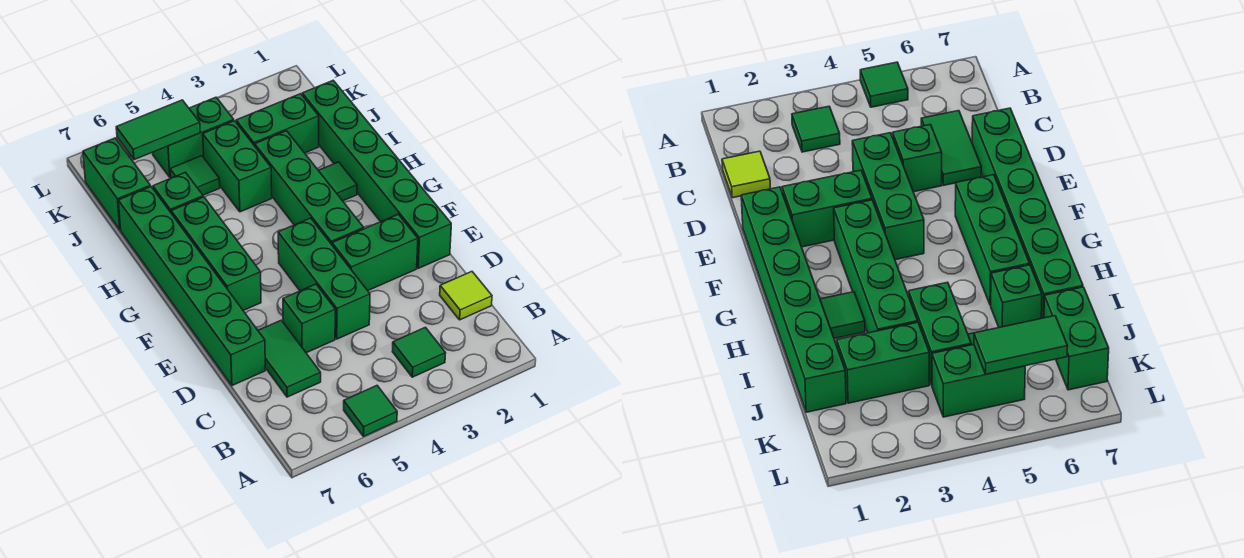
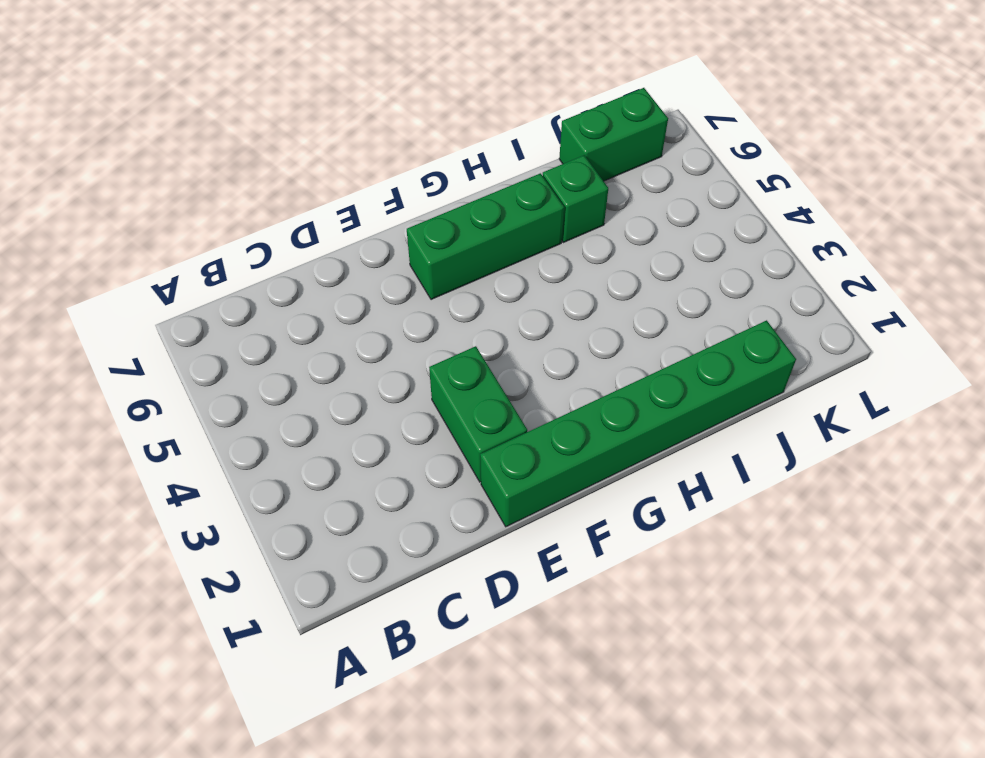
none -> green tile A5 level 1
none -> green tile B3 level 1
none -> lime tile C1 level 1

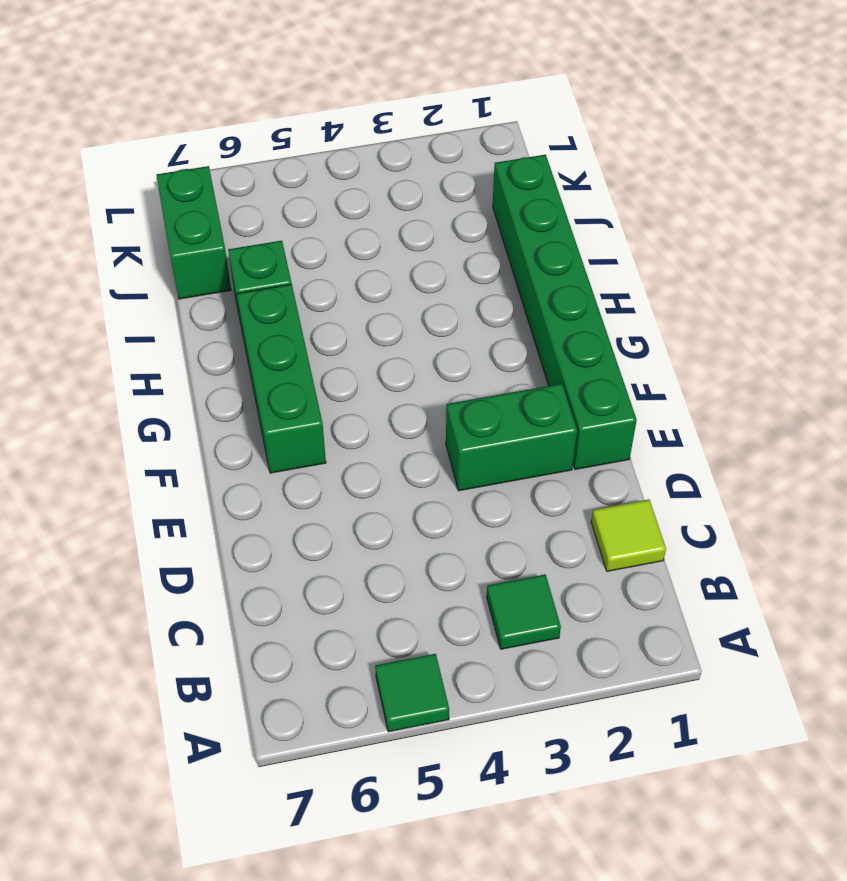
none -> green tile C6:D6 level 1
none -> green brick D4:F4 level 1
none -> green brick D5 level 1

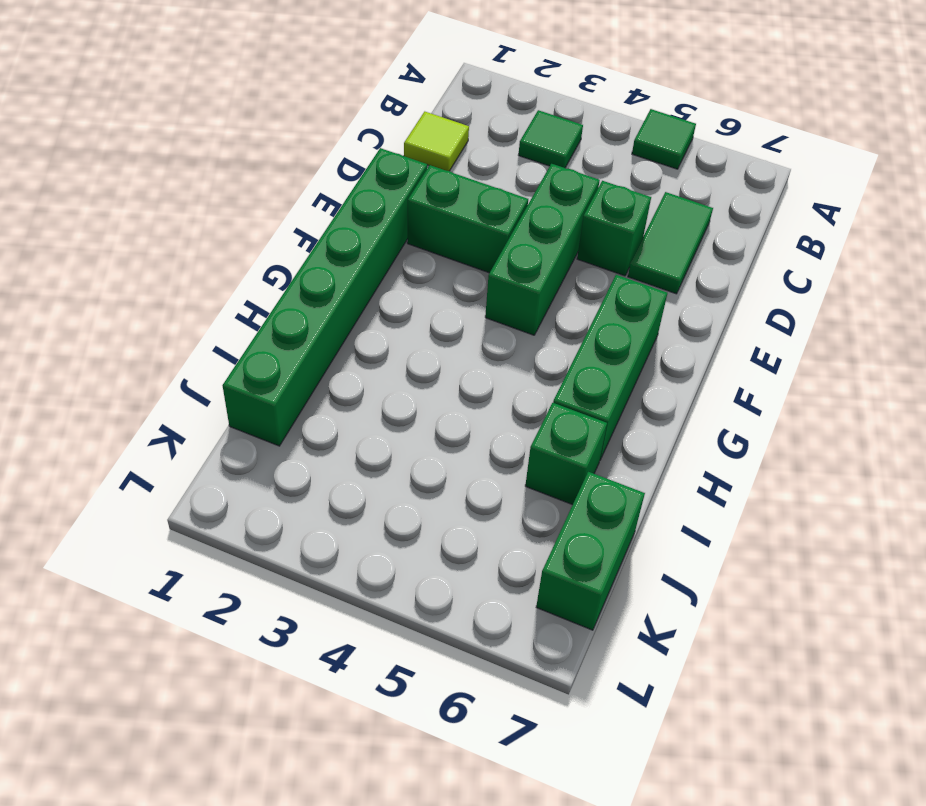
none -> green brick D7:I7 level 1
none -> green brick F3:I3 level 1
none -> green tile H2 level 1

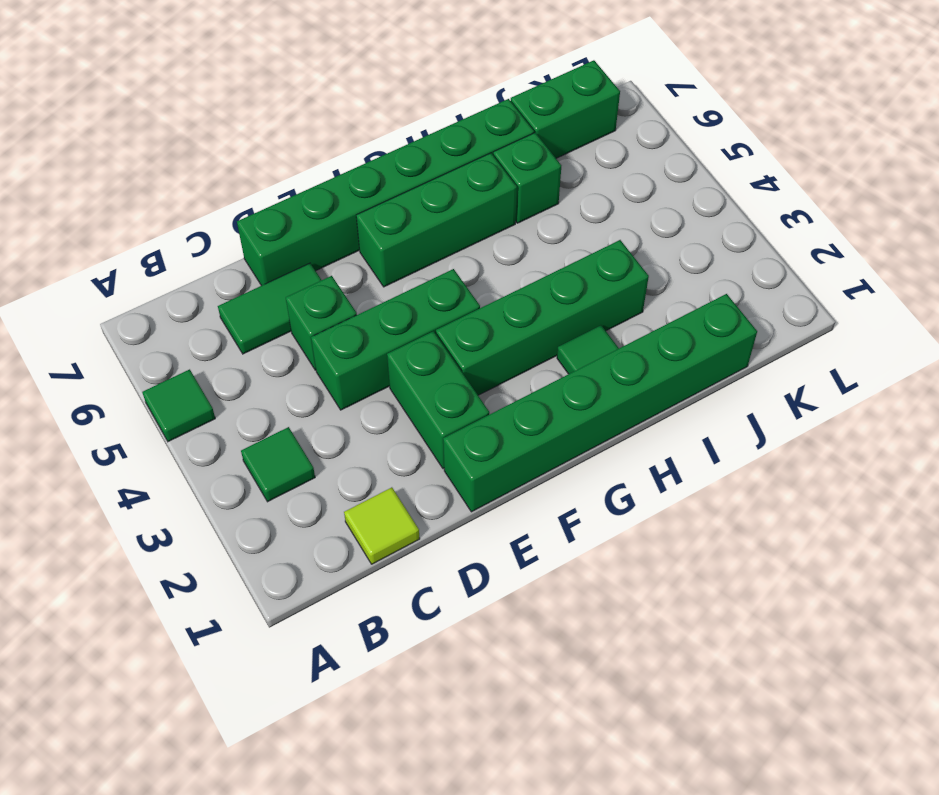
none -> green brick I4:J4 level 1
none -> green brick J2:J3 level 1
none -> green tile J5 level 1

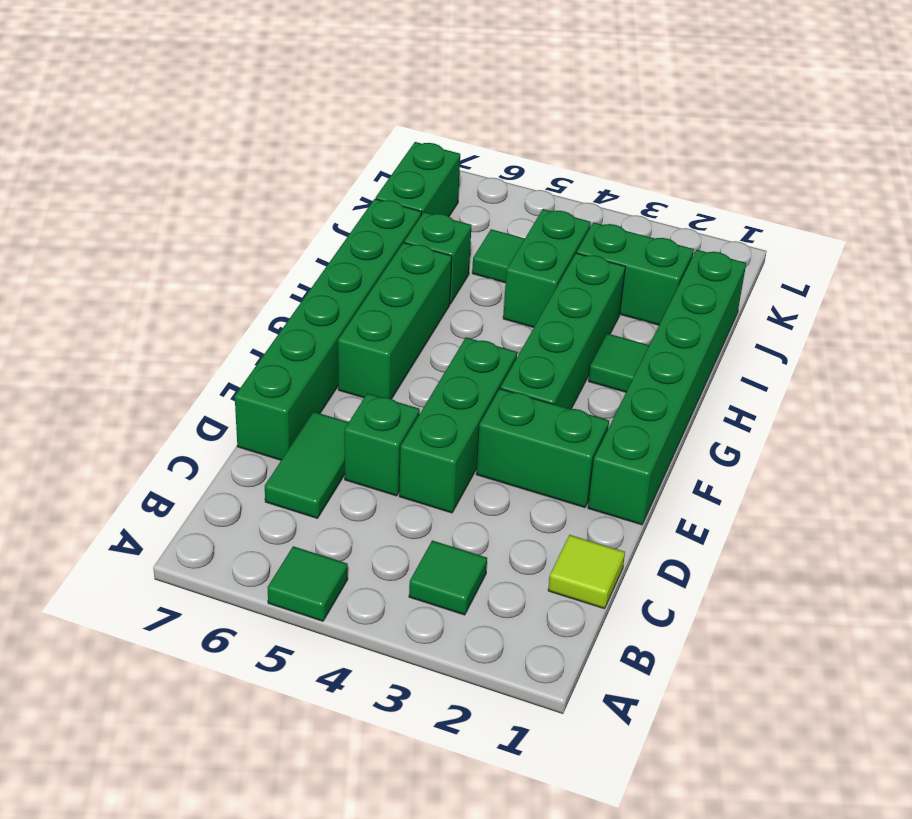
none -> green brick K4:K5 level 1
none -> green tile K5:K6 level 2

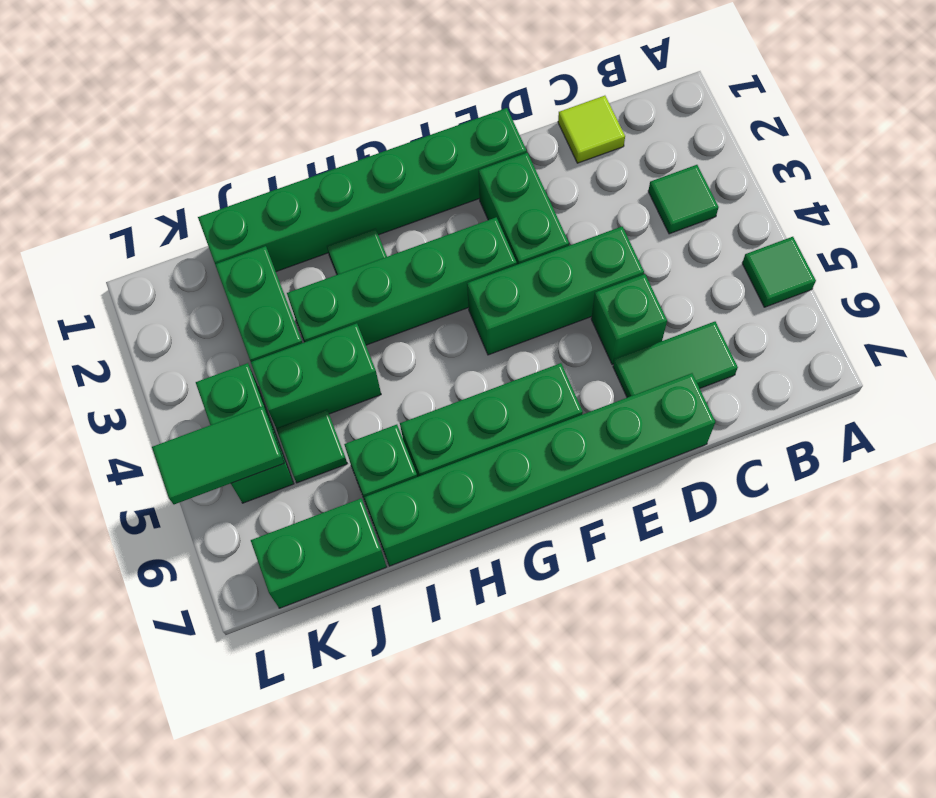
green tile K5:L5 level 2 -> green tile K5:K6 level 2

